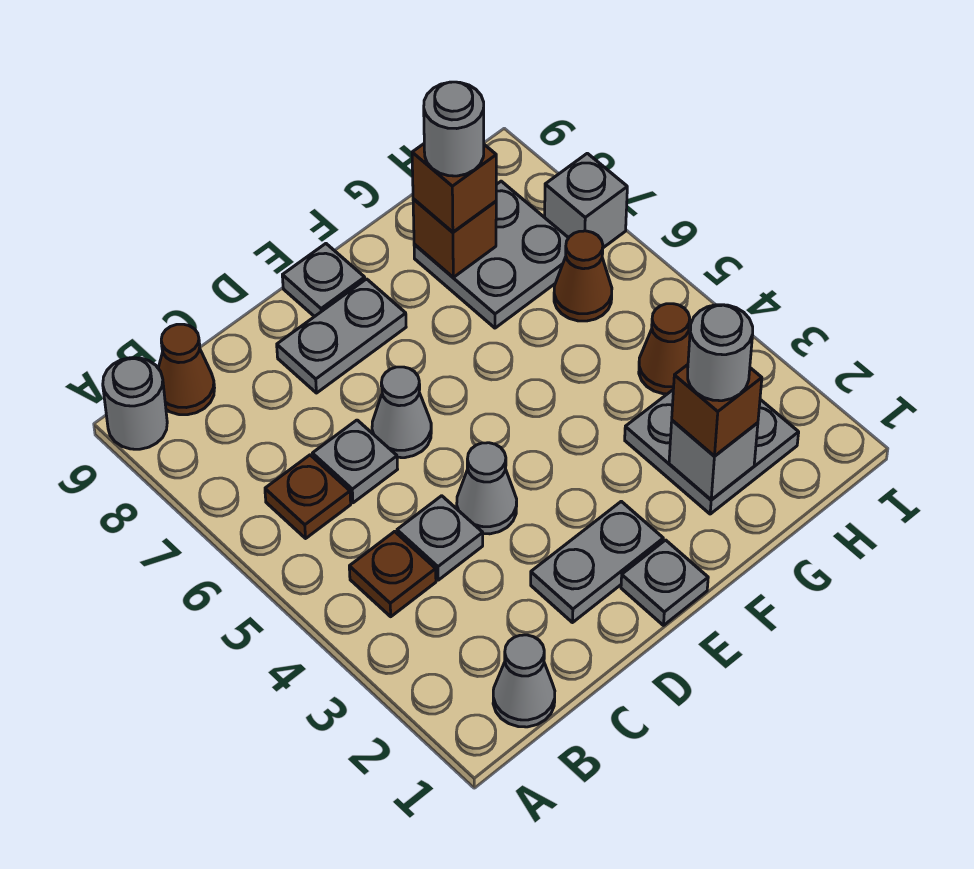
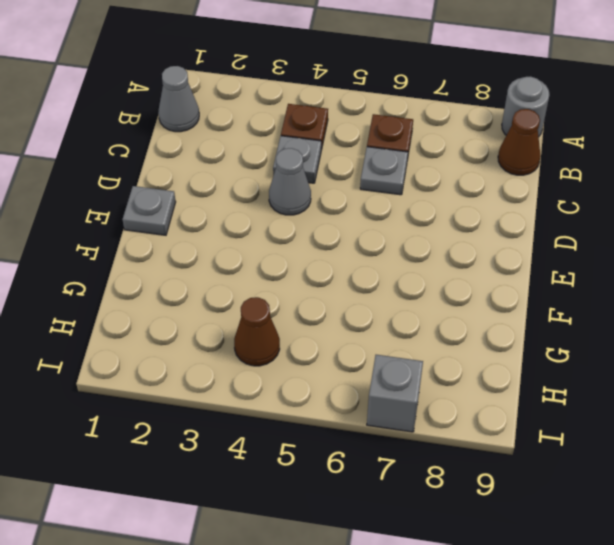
none -> grey plate D2:E2 level 1
none -> grey cone D6 level 1
none -> grey plate D8:E8 level 1

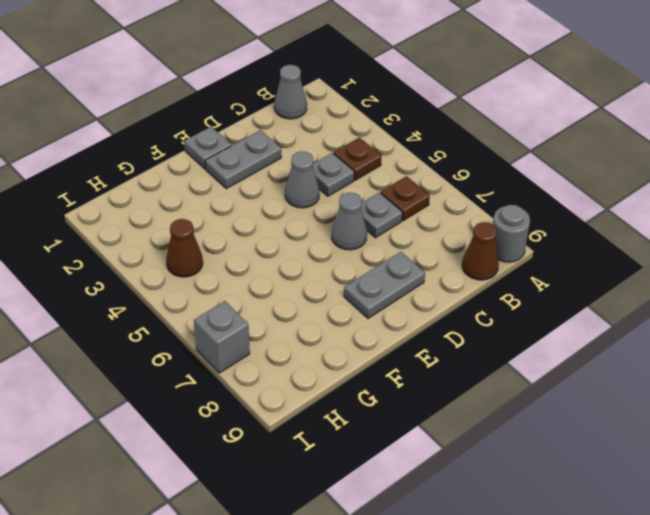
none -> grey plate E9 level 1
none -> grey plate G2:H3 level 1
none -> grey plate G7:H8 level 1

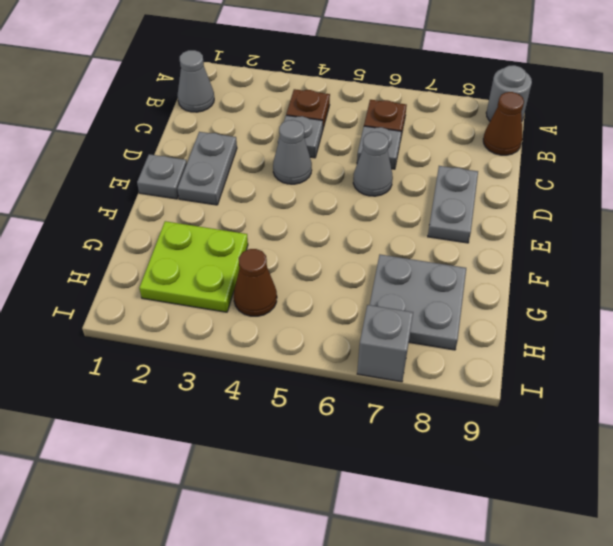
lime plate G2:H3 level 1 -> grey plate G2:H3 level 1
none -> grey plate E9 level 1
none -> brown cone H6 level 1
none -> grey brick G2 level 2

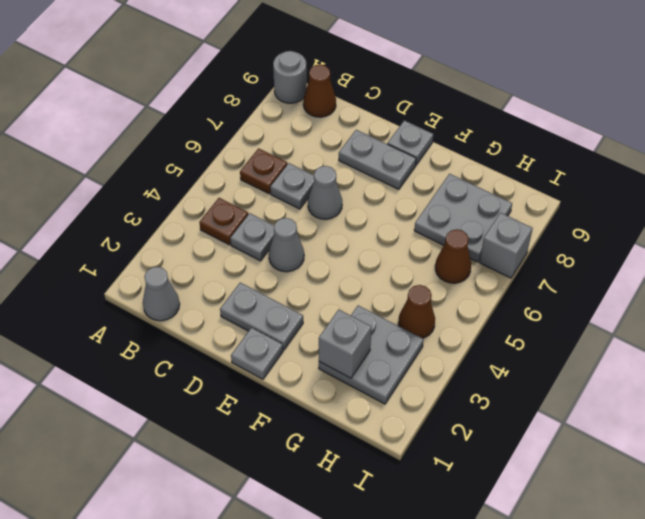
none -> brown brick G8 level 2
none -> brown brick G2 level 3
none -> brown brick G8 level 3

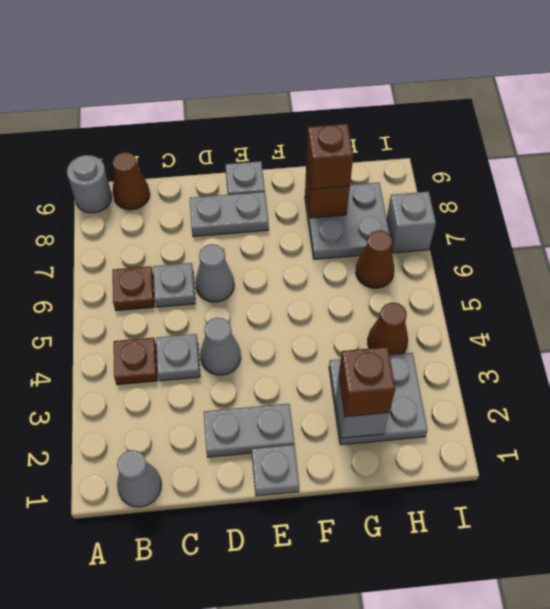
none -> grey round brick G2 level 4
none -> grey round brick G8 level 4

